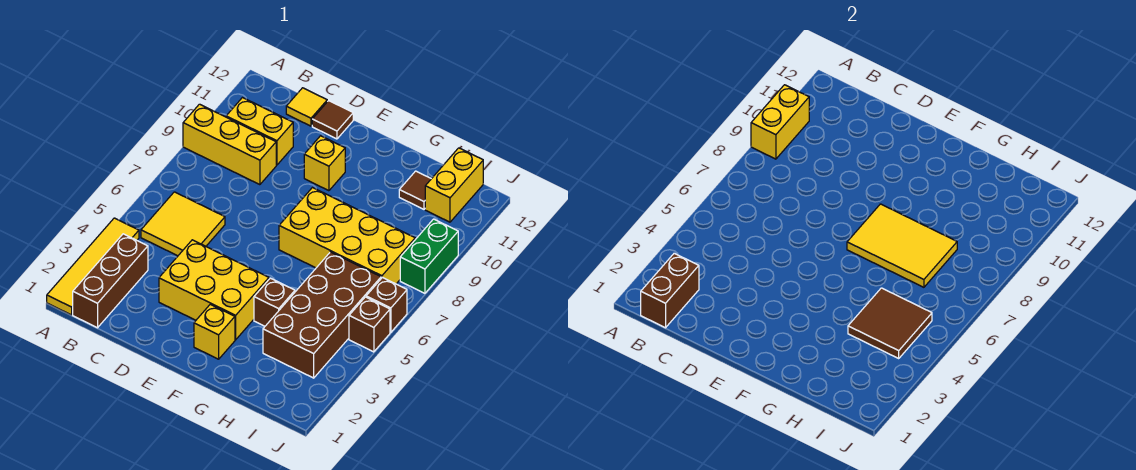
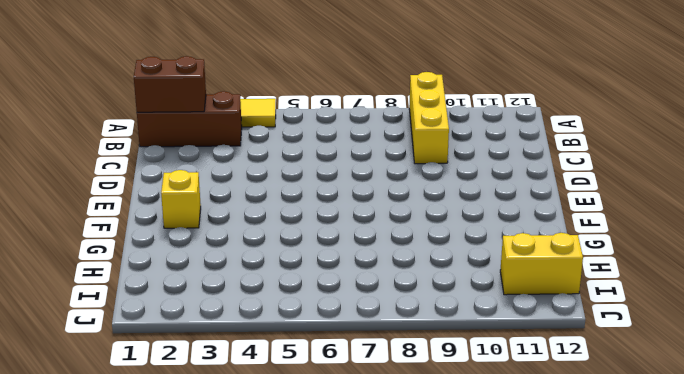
none -> yellow tile B5:C6 level 1
none -> yellow brick B10:C10 level 1
none -> yellow tile C12 level 1

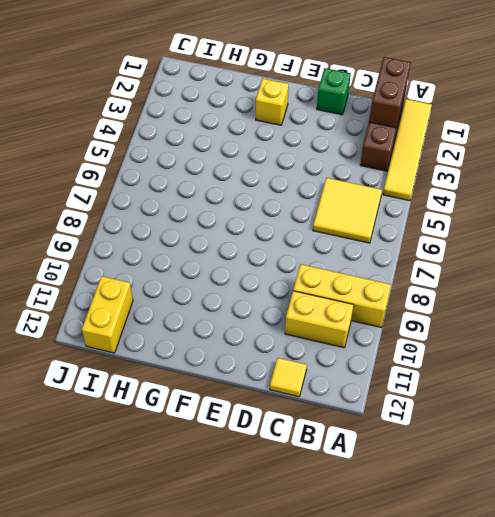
green brick D1 level 1 -> none
none -> yellow brick D3:F4 level 1
none -> brown tile D12 level 1
none -> yellow brick E10 level 1

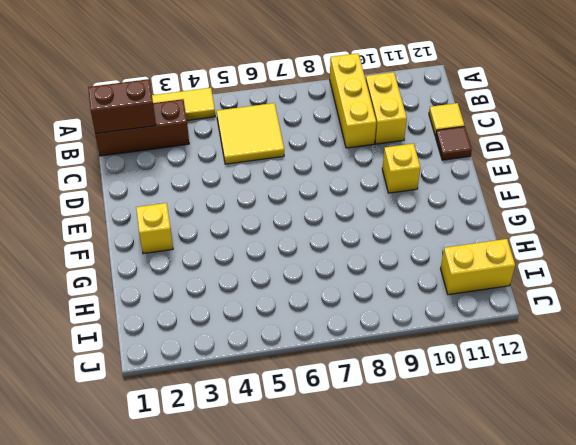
none -> yellow brick D3:F4 level 1
none -> yellow brick F7:I8 level 1
none -> brown brick G4 level 1

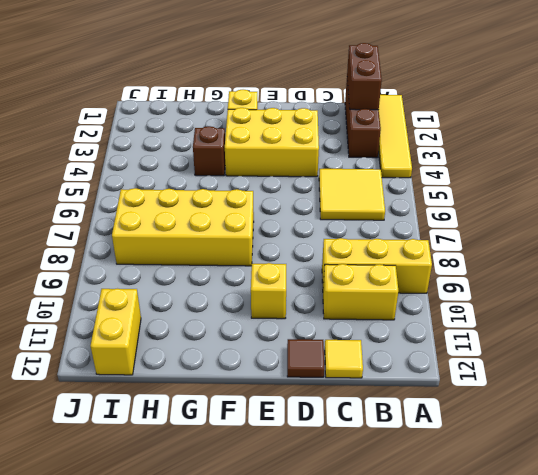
none -> brown brick H3:I6 level 1
none -> brown tile H11 level 1
none -> brown brick J5 level 1

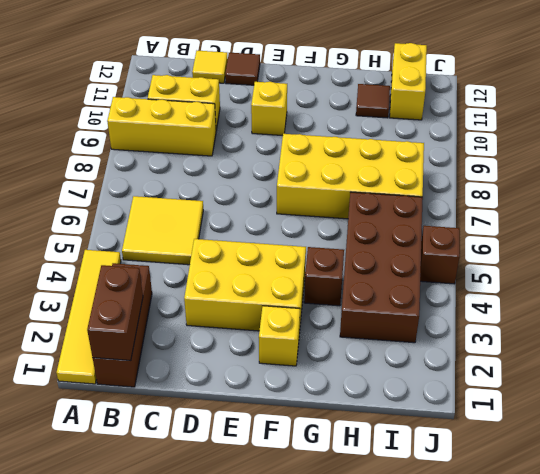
none -> brown brick J6 level 1
none -> green brick J8:J9 level 1
none -> yellow brick A9:A10 level 2

